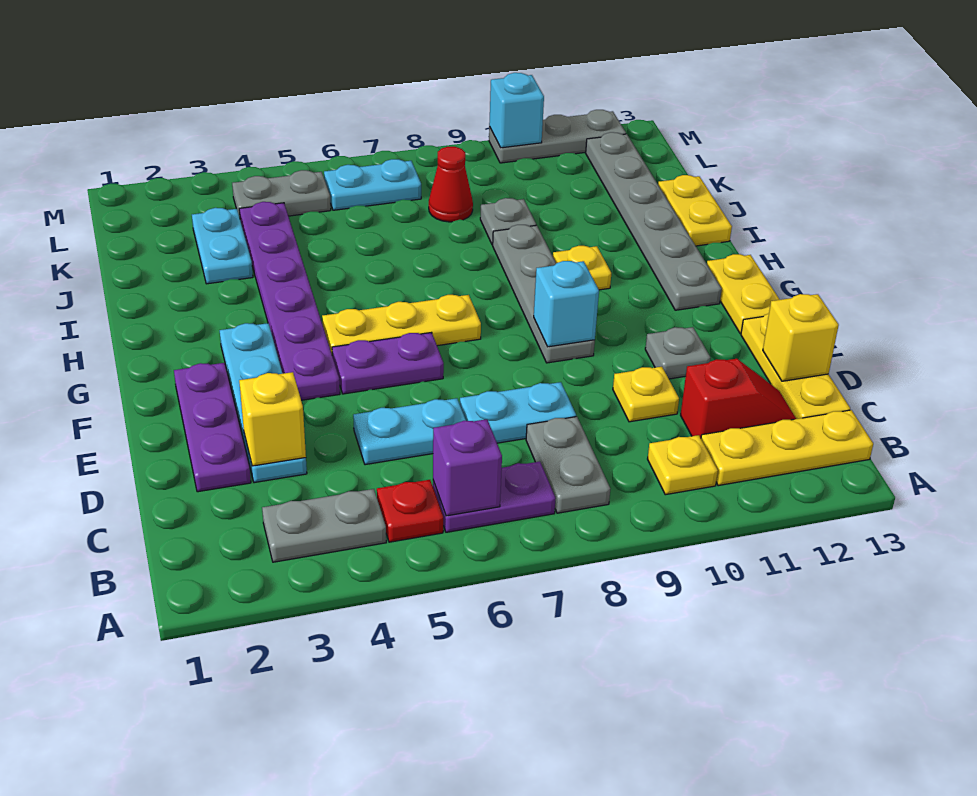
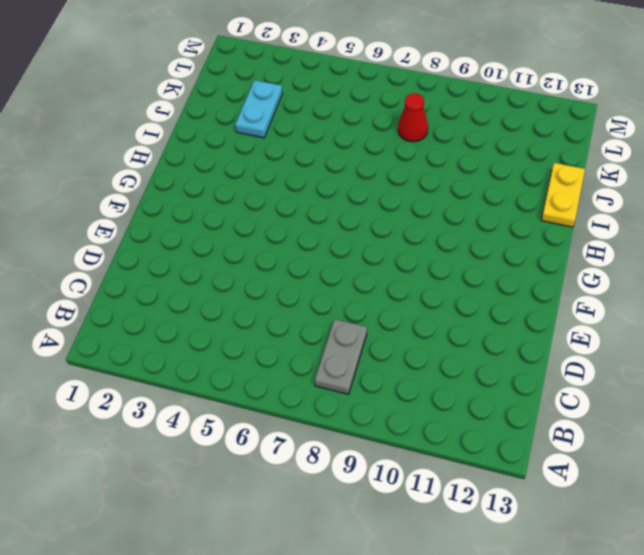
none -> grey plate B3:B4 level 1
none -> red plate B5 level 1
none -> purple plate B6:B7 level 1
none -> yellow plate B10 level 1

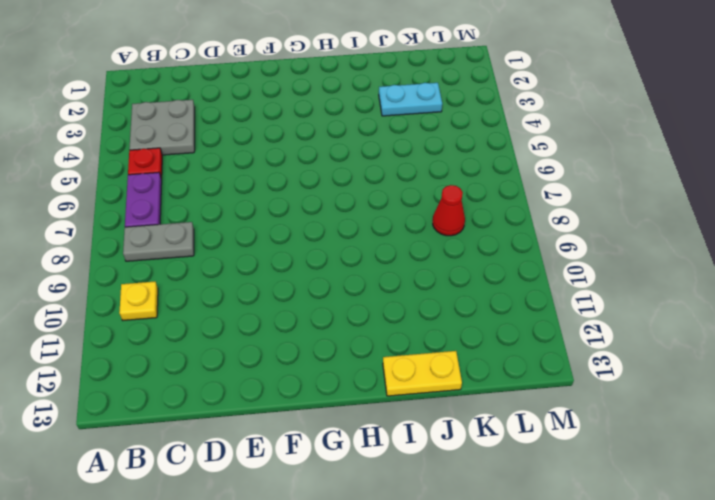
grey plate B3:C4 level 1 -> grey plate B3:B4 level 1
none -> yellow plate B11:B13 level 1
none -> red slope C11:C12 level 1 top 11
none -> yellow plate C13:E13 level 1
none -> purple plate D2:F2 level 1

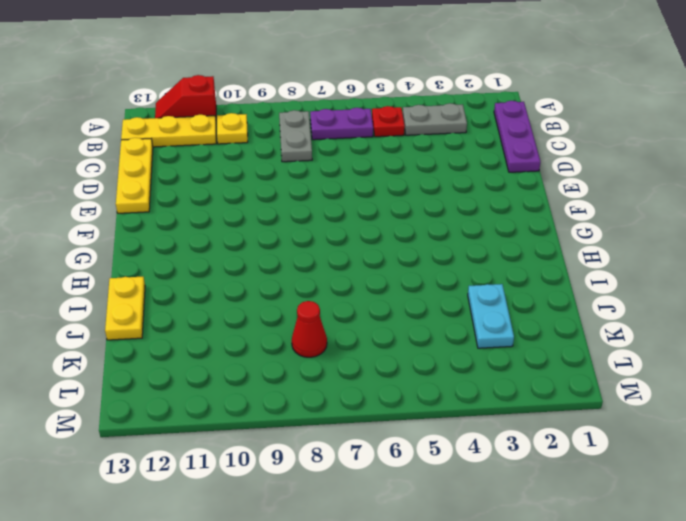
red slope A11:A12 level 1 top 11 -> red slope C11:C12 level 1 top 11
purple plate B1:D1 level 1 -> purple plate D2:F2 level 1
none -> cyan plate D3:G3 level 1
none -> cyan plate D5:D6 level 1
none -> cyan plate D7:D8 level 1
none -> yellow plate D10 level 1

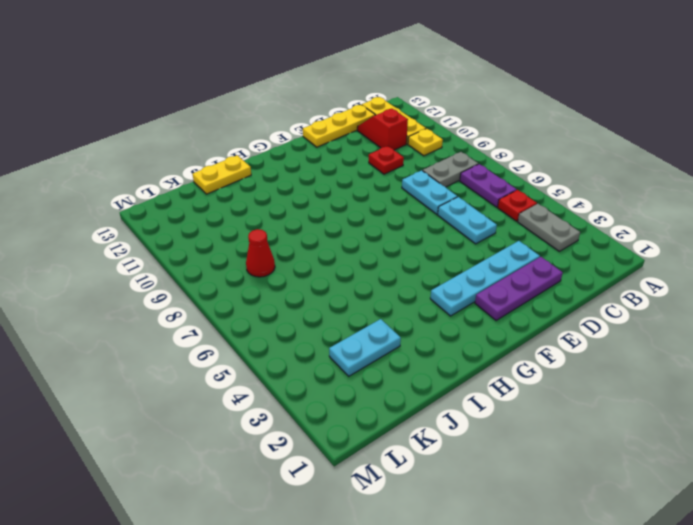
red plate D10 level 1 -> yellow plate D10 level 1
none -> grey plate E11 level 1
none -> purple plate F4:K4 level 1
none -> purple plate F5:F6 level 1
none -> grey plate F9:I9 level 1

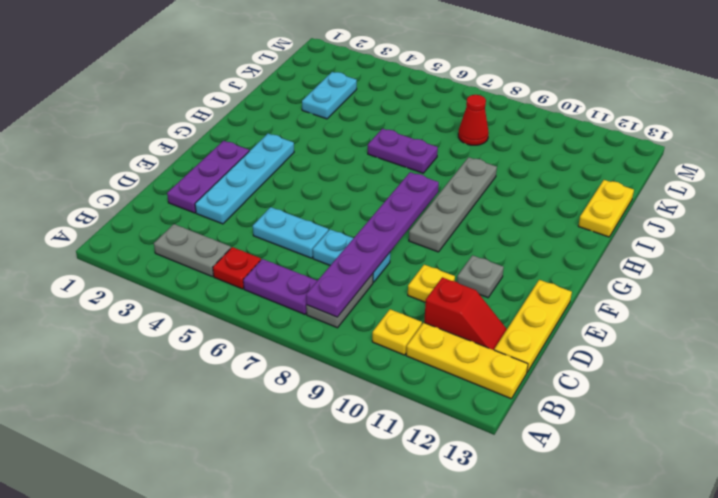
purple plate B8:G8 level 2 -> purple plate F4:K4 level 1
purple plate I6:I7 level 1 -> purple plate F5:F6 level 1
none -> yellow plate F13:G13 level 1
none -> yellow plate G5:G7 level 1
none -> grey plate G12:L12 level 1
none -> yellow plate H10 level 1

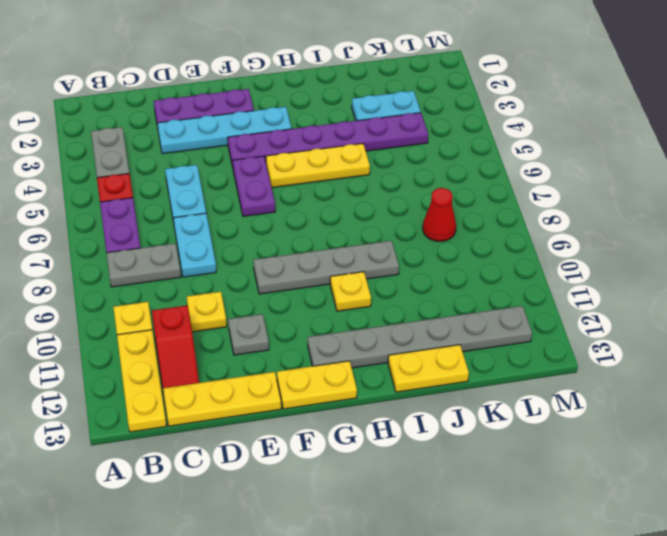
yellow plate G5:I5 level 1 -> yellow plate G5:G7 level 1
none -> grey plate J9 level 1
none -> grey plate L4:L5 level 1
none -> cyan plate L6:L7 level 1
none -> grey plate M10:M12 level 1

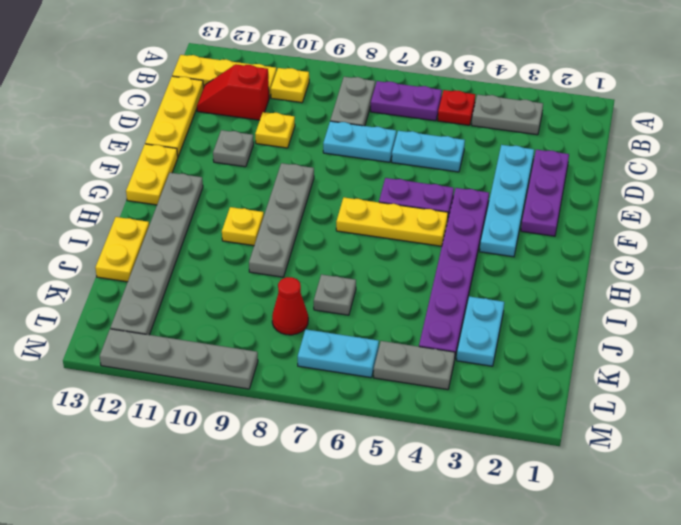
grey plate J7 level 1 -> grey plate J9 level 1
grey plate M9:M12 level 1 -> grey plate M10:M12 level 1
none -> purple brick B6 level 2
none -> yellow brick D3 level 2
none -> yellow brick D13 level 2
none -> cyan brick F9 level 2

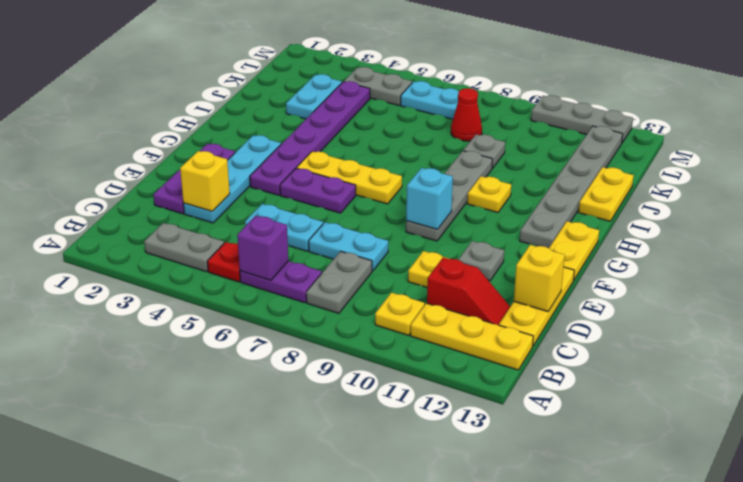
none -> cyan brick M10 level 2

